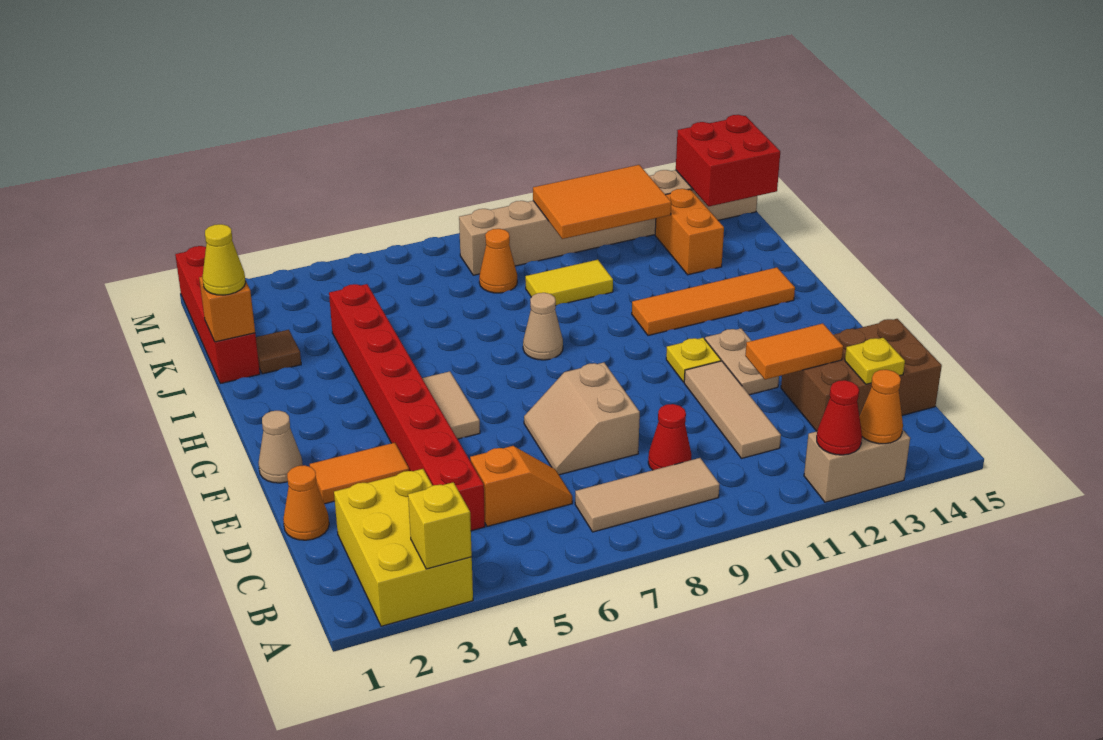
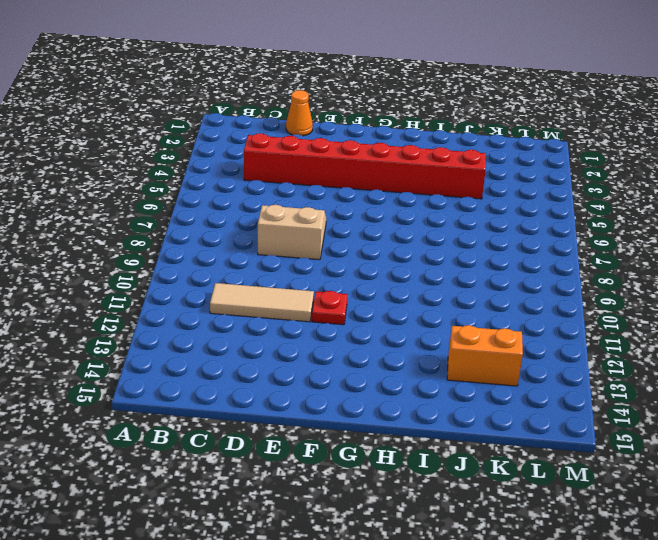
red plate F11 level 1 -> yellow plate F11 level 1
none -> yellow brick A2:C3 level 1
none -> tan brick A12:A13 level 1
none -> tan tile B7:B9 level 1
none -> orange slope C5:C6 level 1 top 5

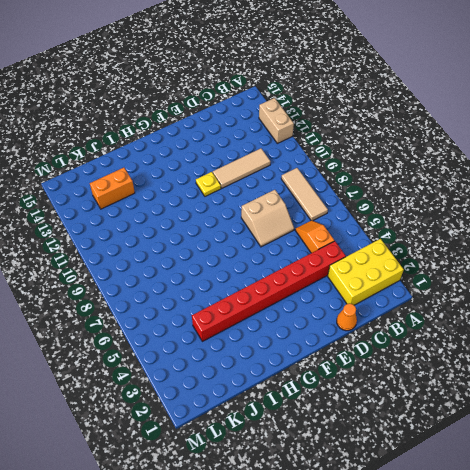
none -> red cone C9 level 1
none -> brown brick C13:D15 level 1
none -> orange tile E2:E3 level 1
none -> tan plate E12:F12 level 1

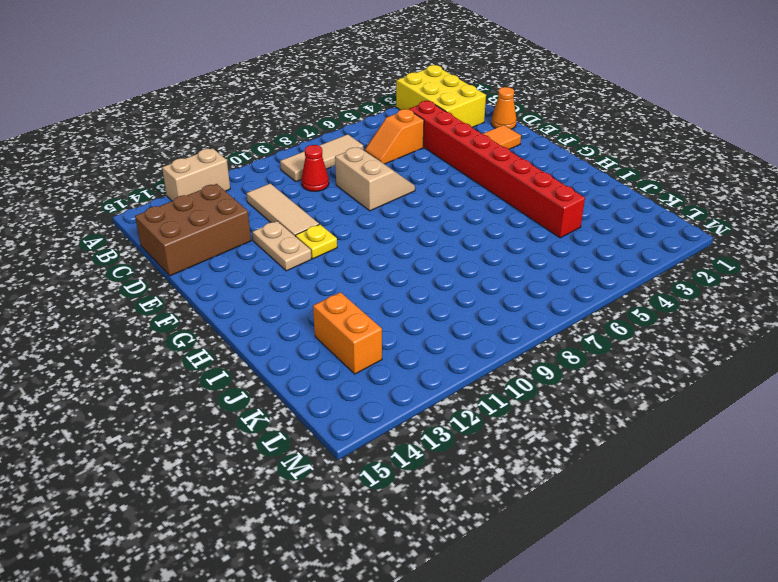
none -> tan cone F1 level 1
none -> tan tile F5:G5 level 1
none -> tan cone H8 level 1
none -> orange tile H11:H14 level 1

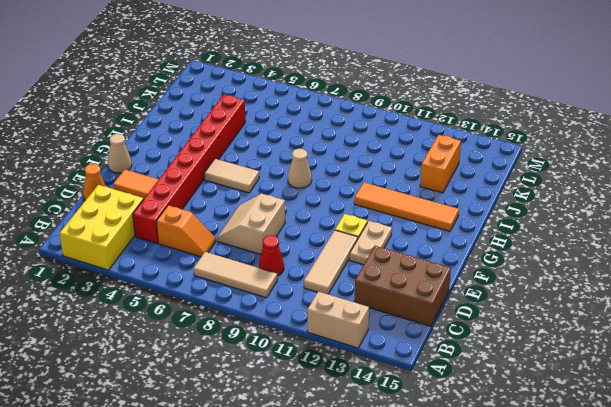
tan tile G5:G6 level 1 -> tan tile F5:G5 level 1
none -> red brick J1:M1 level 1
none -> brown tile J2 level 1
none -> yellow tile J9:J10 level 1
none -> orange cone K8 level 1

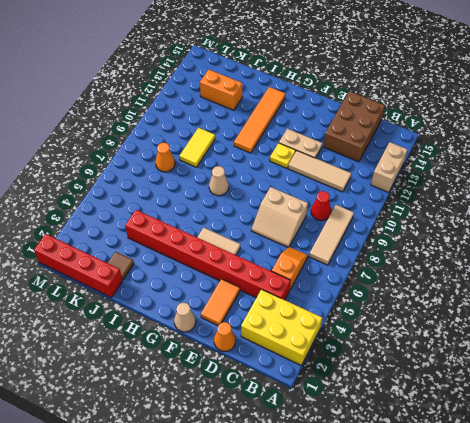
none -> tan brick L8:L15 level 1
none -> yellow brick A3 level 2
none -> red cone A12 level 2
none -> orange cone A13 level 2

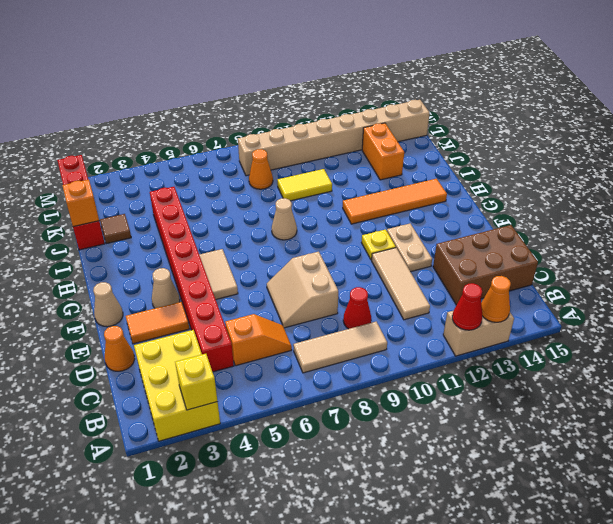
tan cone F3 level 1 -> none
none -> yellow plate C14 level 2
none -> orange tile D12:D13 level 2
none -> orange tile K10:L12 level 2
none -> red brick K14:L15 level 2

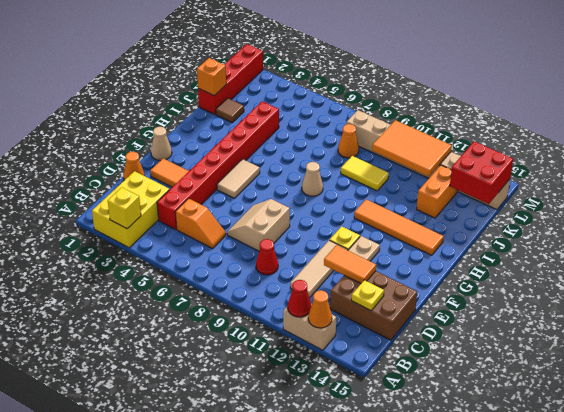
none -> tan tile B7:B9 level 1
none -> yellow cone J1 level 3

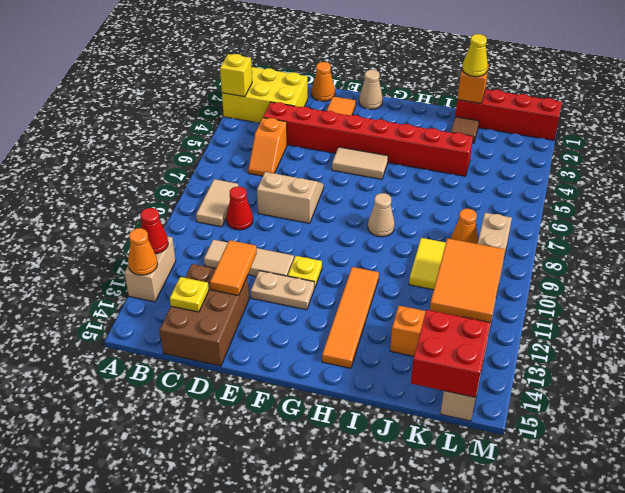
tan tile B8:B9 level 1 -> tan tile B7:B9 level 1

